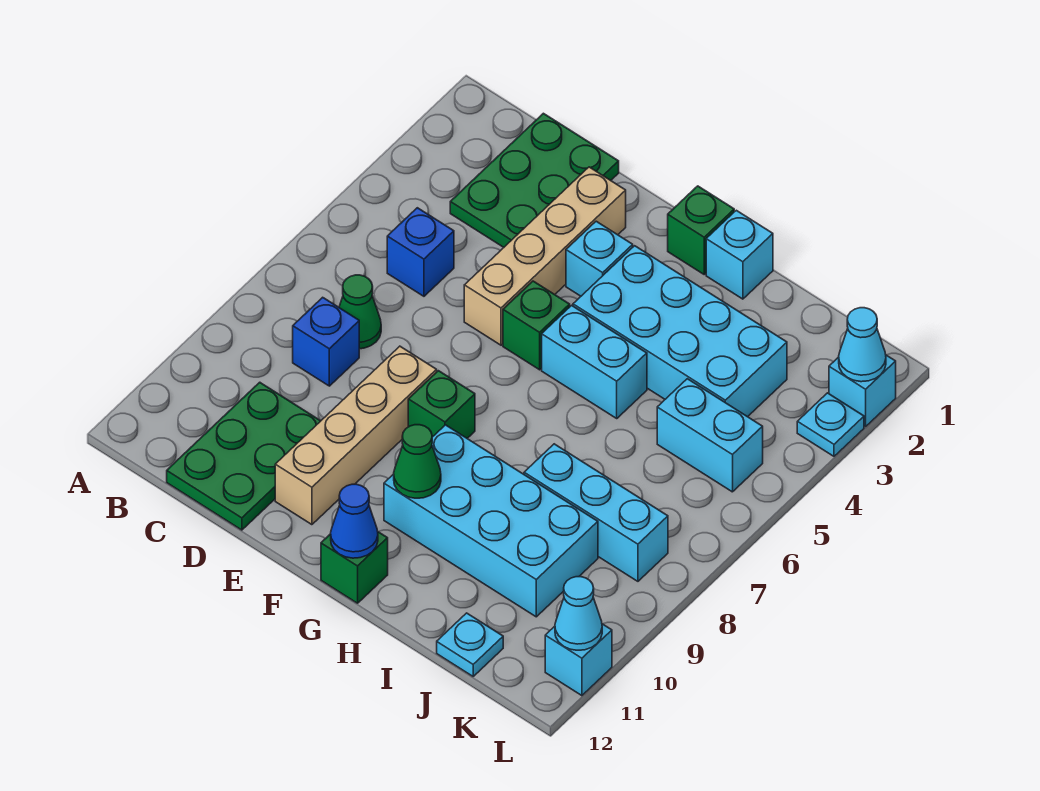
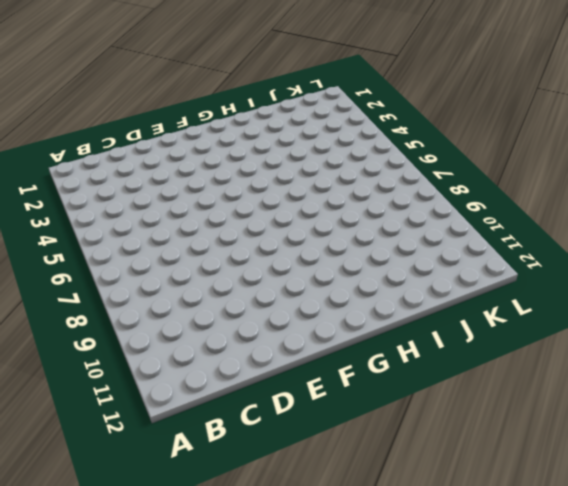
none -> green plate C1:D3 level 1
none -> blue brick C5 level 1
none -> green cone C7 level 1

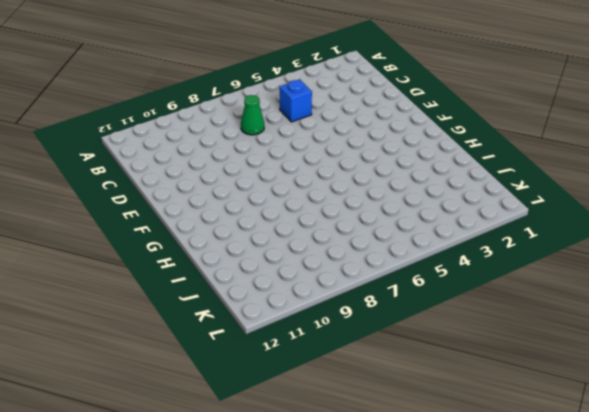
none -> green plate C1:D3 level 1
none -> blue brick C8 level 1
none -> green plate C10:D12 level 1

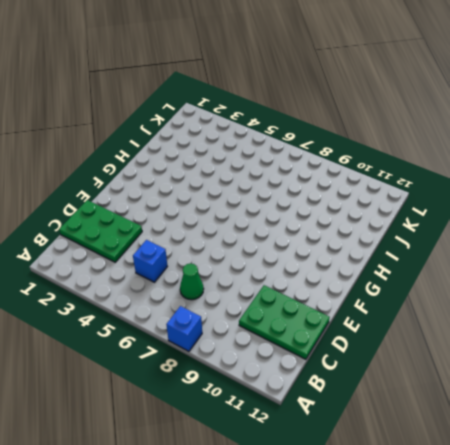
blue brick A8 level 1 -> blue brick C8 level 1
none -> tan brick E2:E5 level 1
none -> tan brick E8:E11 level 1
none -> cyan brick F3 level 1

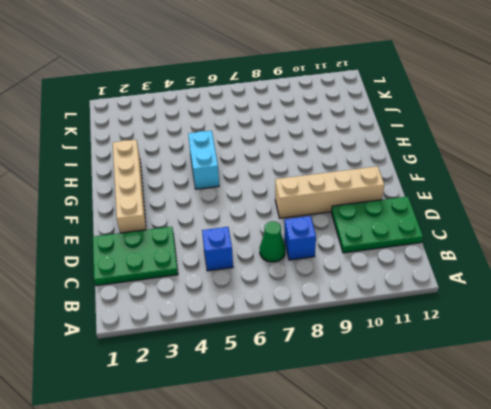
tan brick E2:H2 level 1 -> tan brick E2:E5 level 1
none -> cyan brick F3 level 1
none -> green brick F5 level 1
none -> green brick F8 level 1

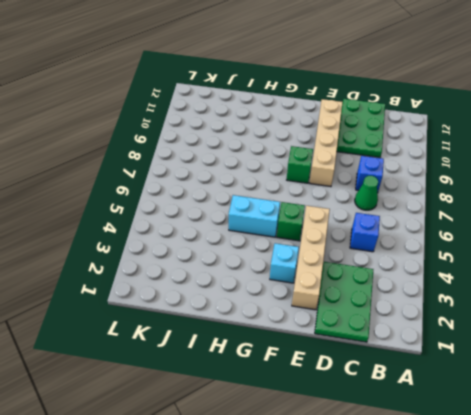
none -> green brick G1 level 1
none -> cyan brick G3:J4 level 1
none -> cyan brick G9:J10 level 1

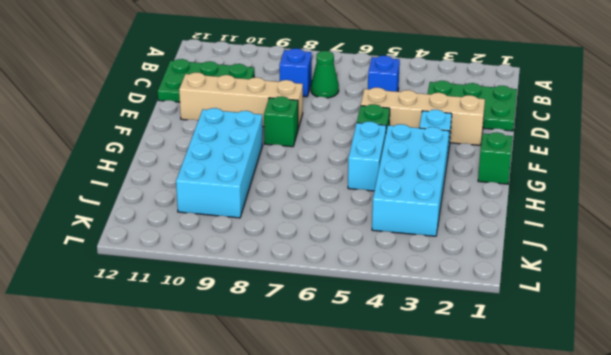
none -> green brick G12 level 1
none -> cyan brick H1 level 1
none -> cyan brick I8:K8 level 1

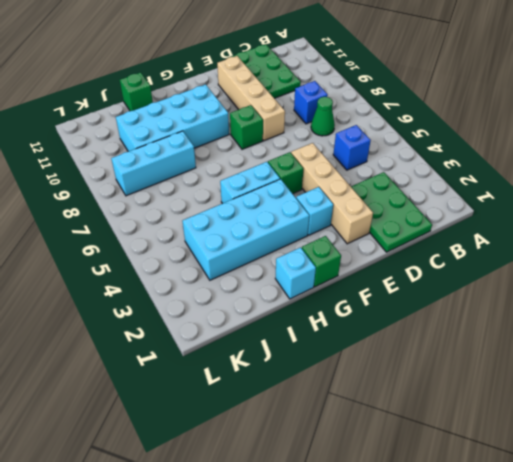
green brick I12 level 1 -> green brick G12 level 1
none -> cyan brick J5:K5 level 1
none -> cyan plate J12 level 1
none -> cyan brick L2 level 1

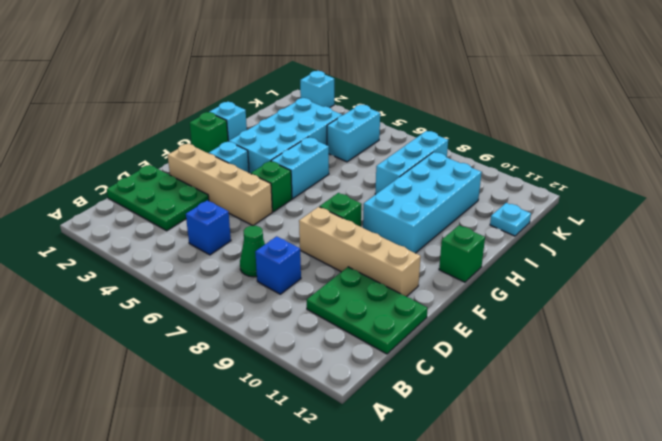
none -> cyan plate L3 level 1
none -> cyan brick L11 level 1
none -> green cone G10 level 2

